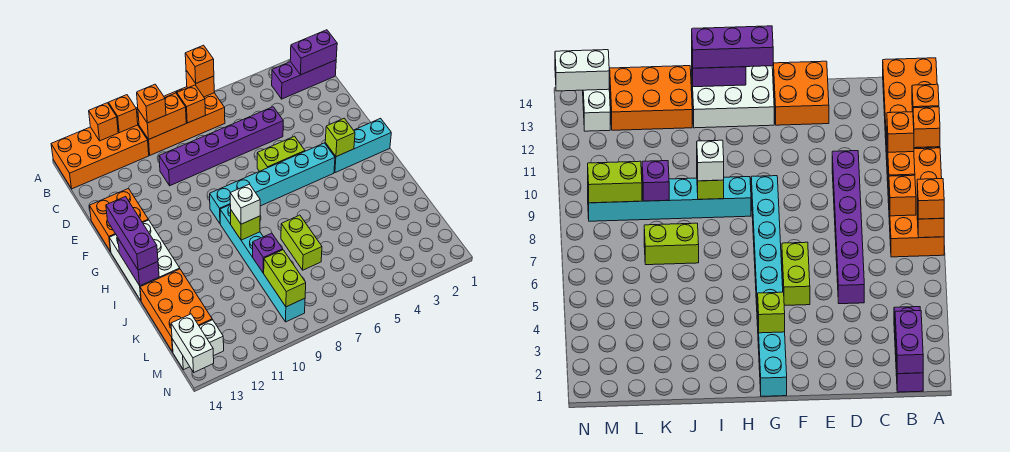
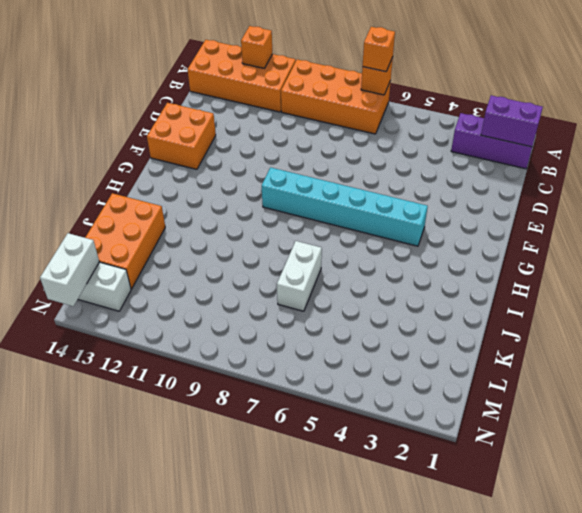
white brick J7:K7 level 1 -> lime brick J7:K7 level 1
none -> purple brick D5:D10 level 1
none -> lime brick F5:F6 level 1
none -> cyan brick G1:G3 level 1

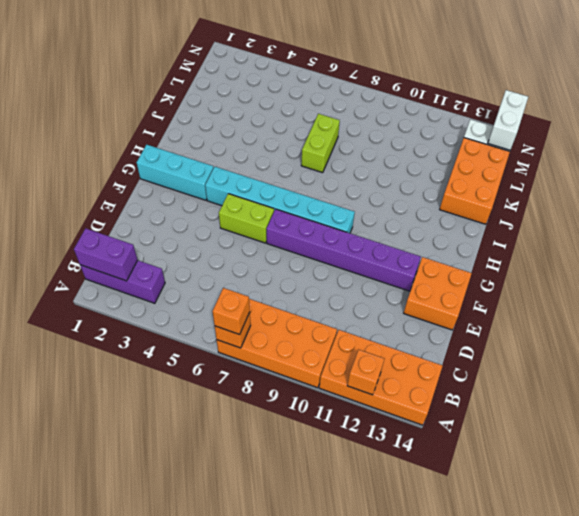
purple brick F7:F12 level 1 -> purple brick D5:D10 level 1
none -> white brick G13:I14 level 1
none -> cyan brick H9:M9 level 1
none -> orange brick A11 level 2

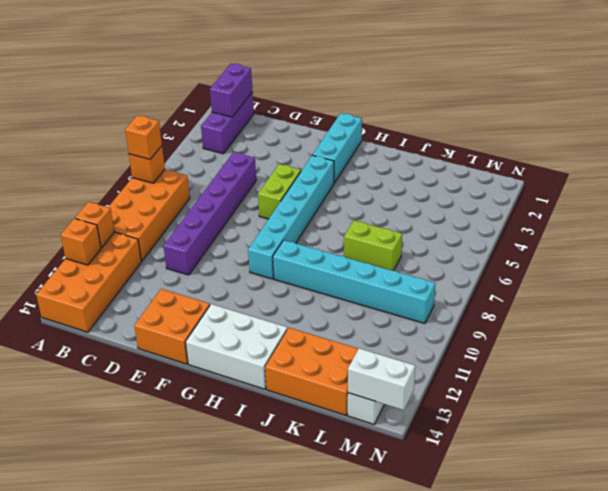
none -> orange brick B8 level 2
none -> orange brick B9:B10 level 2
none -> lime brick G3 level 2

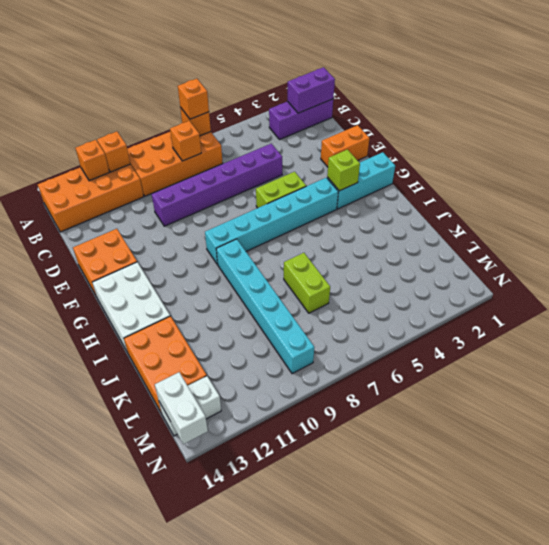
orange brick E1:E2 level 1 -> orange brick B9:B10 level 2
none -> purple brick H14:I14 level 2
none -> lime brick I9 level 2
none -> purple brick K9 level 2

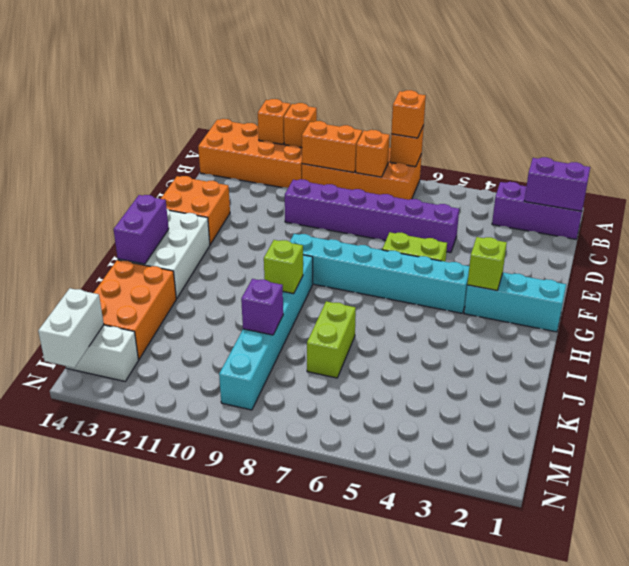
none -> lime brick L9:M9 level 2
none -> orange brick B10 level 3
none -> purple brick G14:I14 level 3

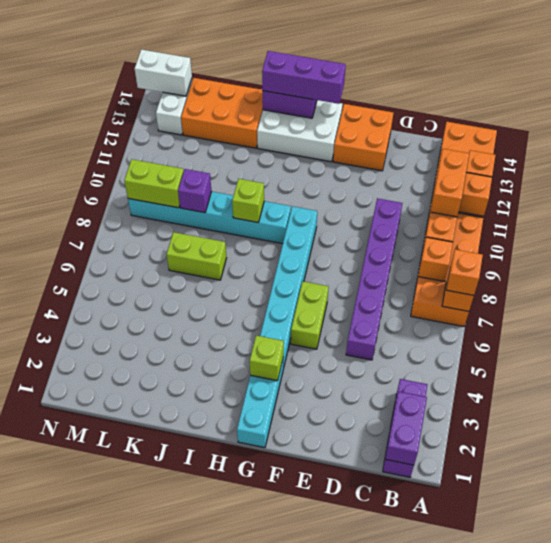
orange brick B10:B11 level 3 -> orange brick B10 level 3
none -> white brick I9 level 3

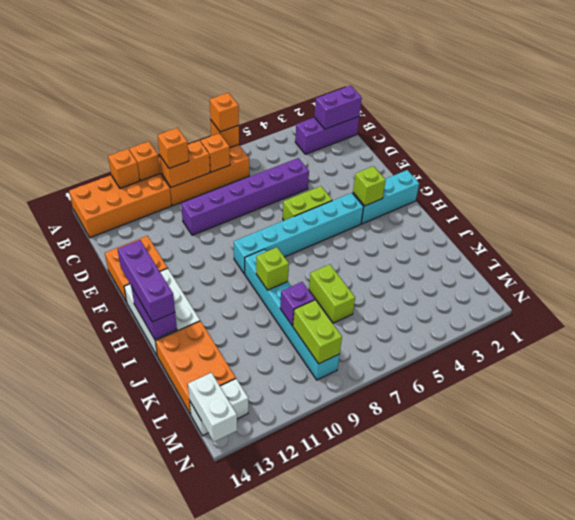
none -> white brick I9 level 3

